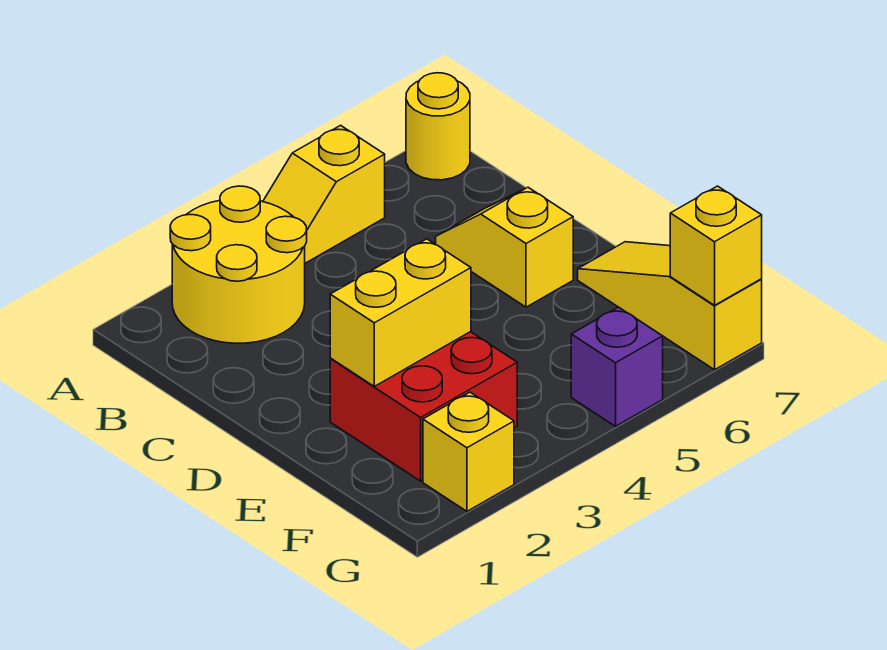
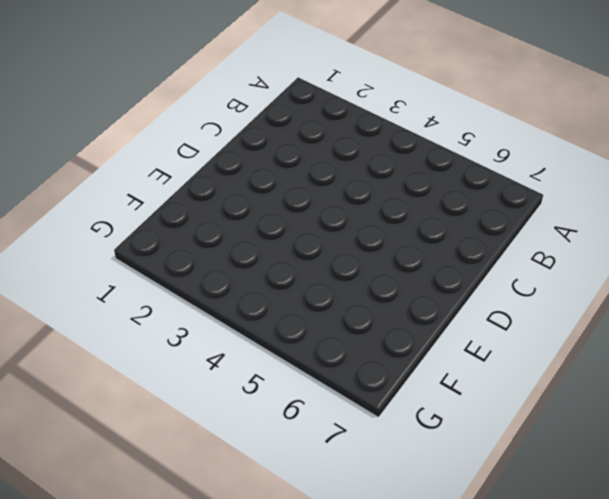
none -> yellow round brick A2:B3 level 1
none -> yellow slope A4:A5 level 1 top 5

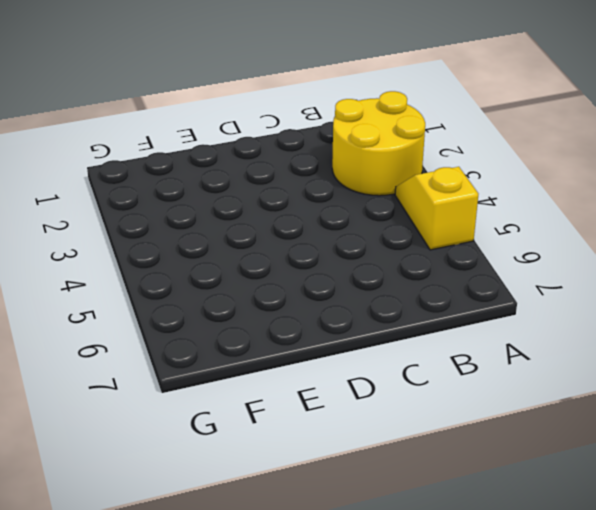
none -> yellow round brick A7 level 1
none -> yellow slope C6:D6 level 1 top D

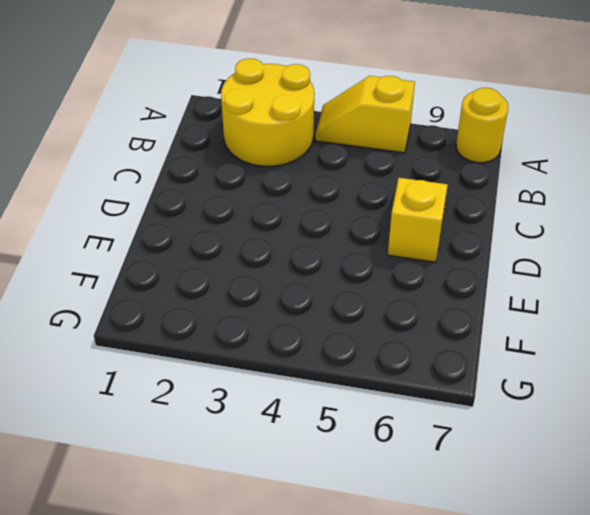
none -> red brick E2:F3 level 1
none -> yellow slope E7:G7 level 1 top G

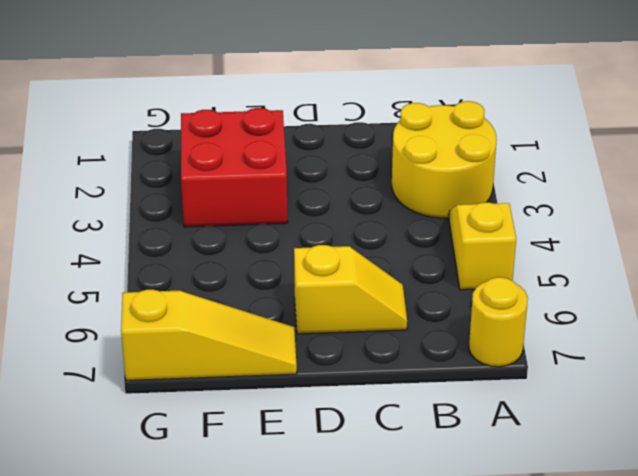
none -> yellow brick G2 level 1
none -> purple brick G5 level 1

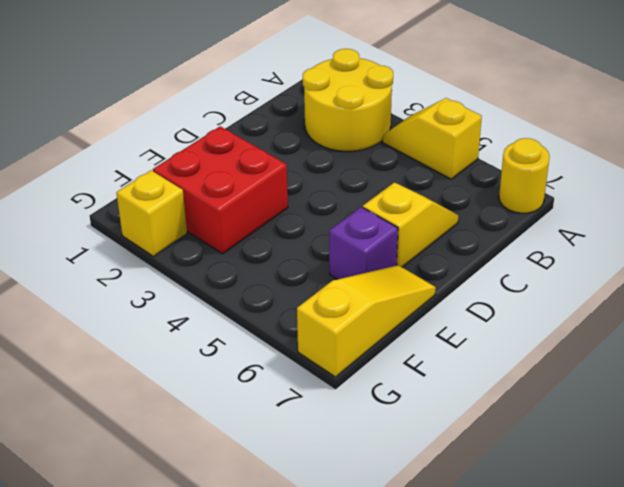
purple brick E6 level 1 -> purple brick G5 level 1
none -> yellow brick E2:E3 level 2
none -> yellow brick G7 level 2

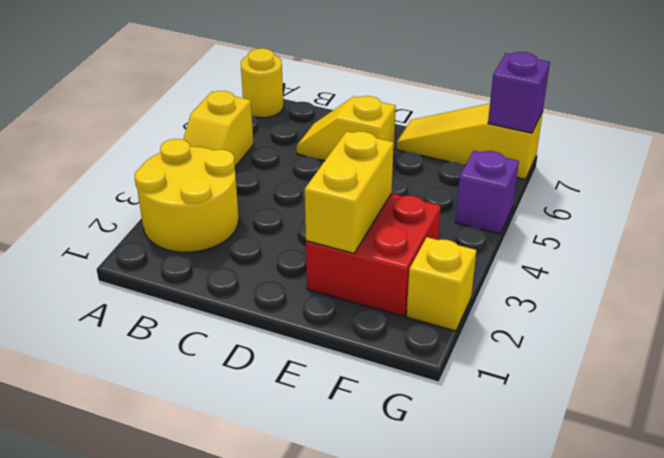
purple brick G7 level 2 -> yellow brick G7 level 2

